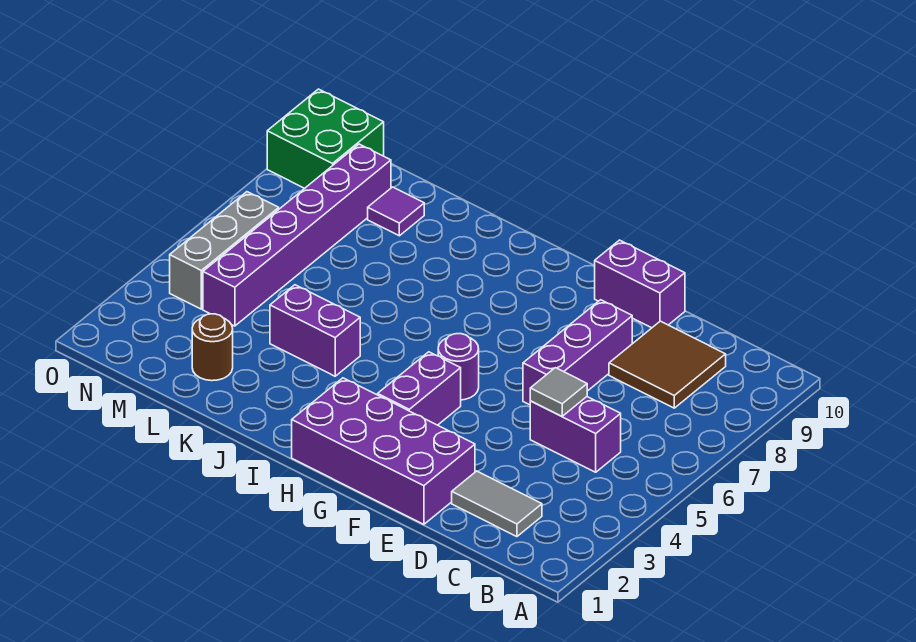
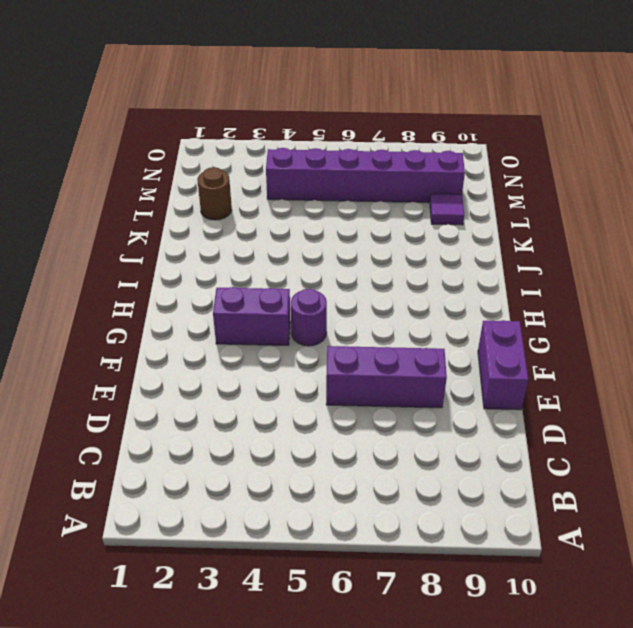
none -> grey tile C2:D2 level 1
none -> purple brick C5:D5 level 1
none -> brown tile C8:D9 level 1

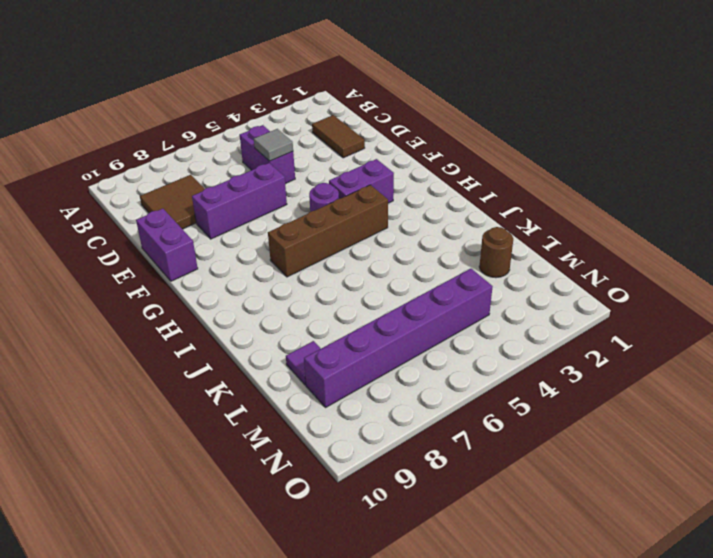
brown tile C2:D2 level 1 -> grey tile C2:D2 level 1
brown brick H4:H7 level 1 -> none
none -> purple brick E1:H2 level 1
none -> purple brick J4:K4 level 1
none -> grey brick N4:N6 level 1

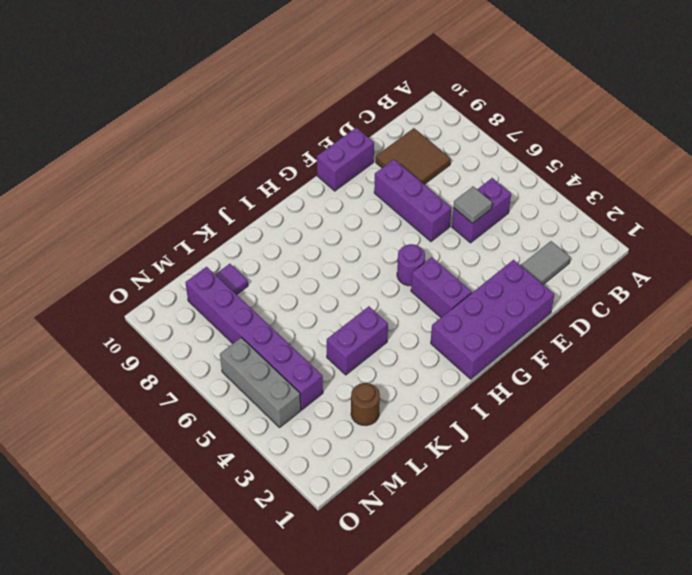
none -> green brick N9:O10 level 1

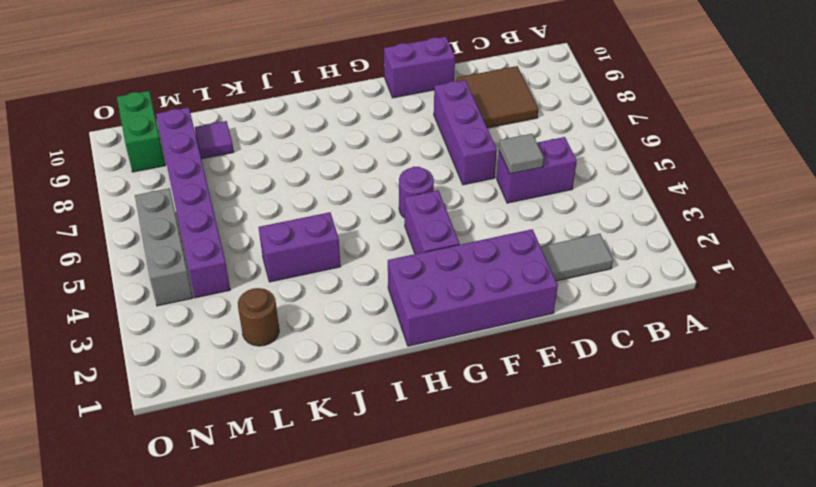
green brick N9:N10 level 1 -> green brick N9:O10 level 1

